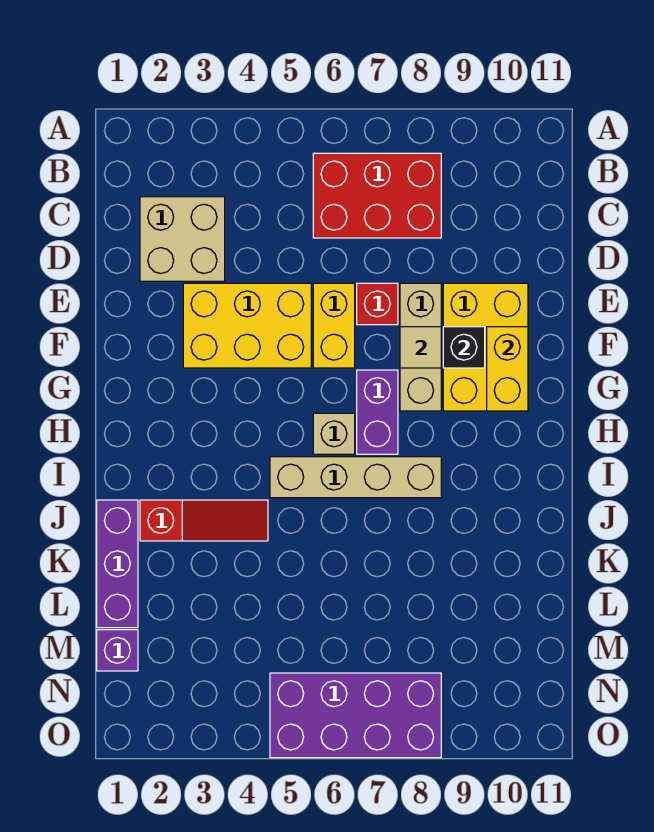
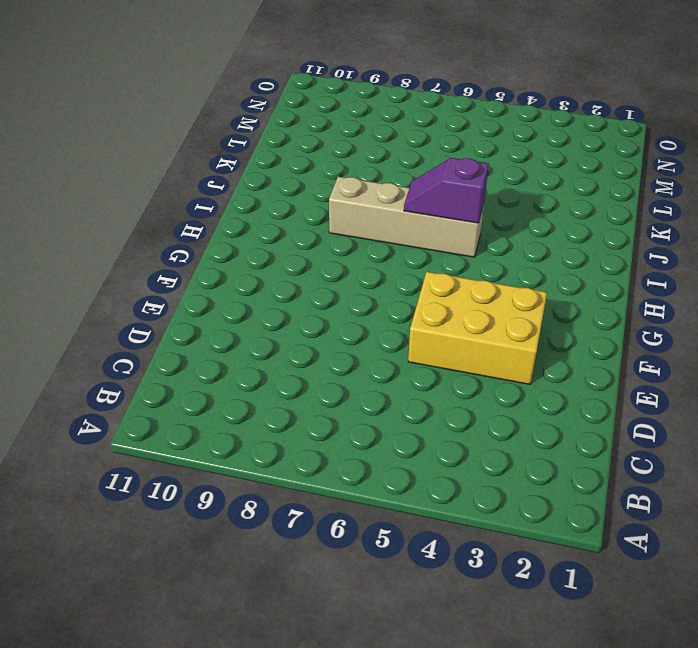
purple slope I5:I6 level 2 top 5 -> none
none -> red brick B6:C8 level 1
none -> tan brick C2:D3 level 1
none -> yellow brick E6:F6 level 1

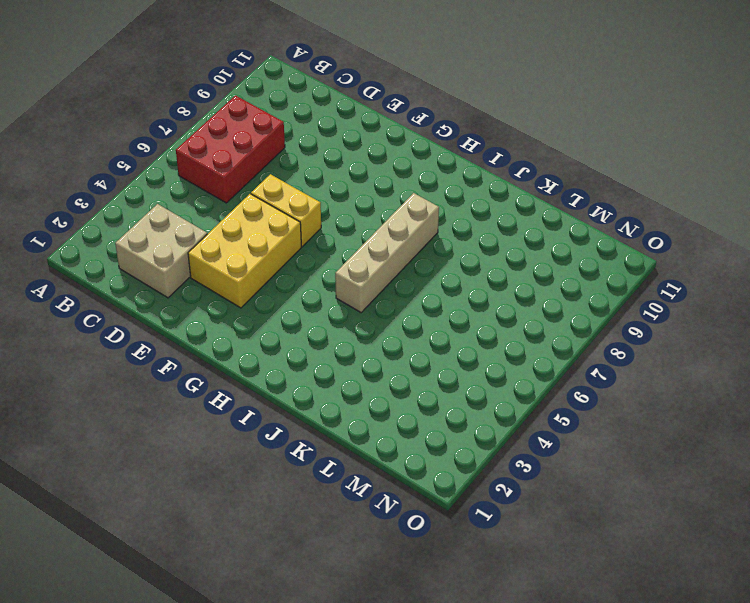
none -> red brick E7 level 1
none -> tan brick E8:G8 level 1
none -> yellow brick E9:G10 level 1

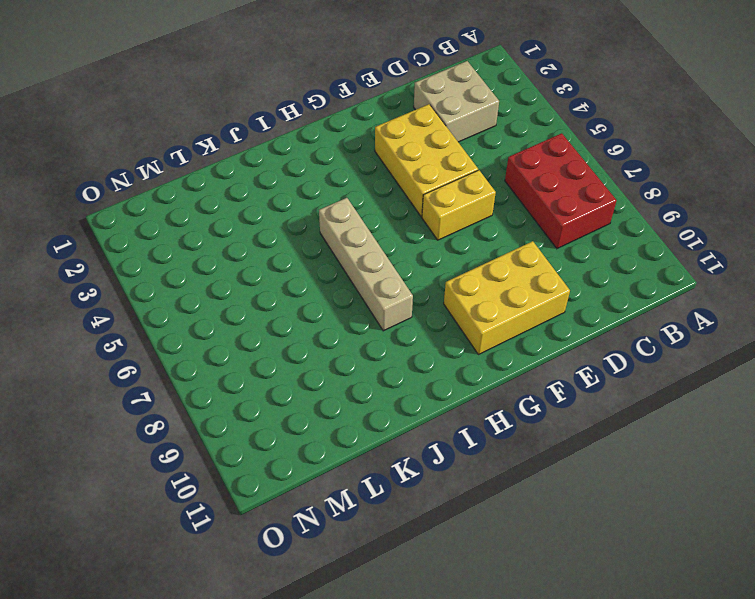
none -> red brick E7 level 1
none -> tan brick E8:G8 level 1
none -> purple brick G7:H7 level 1

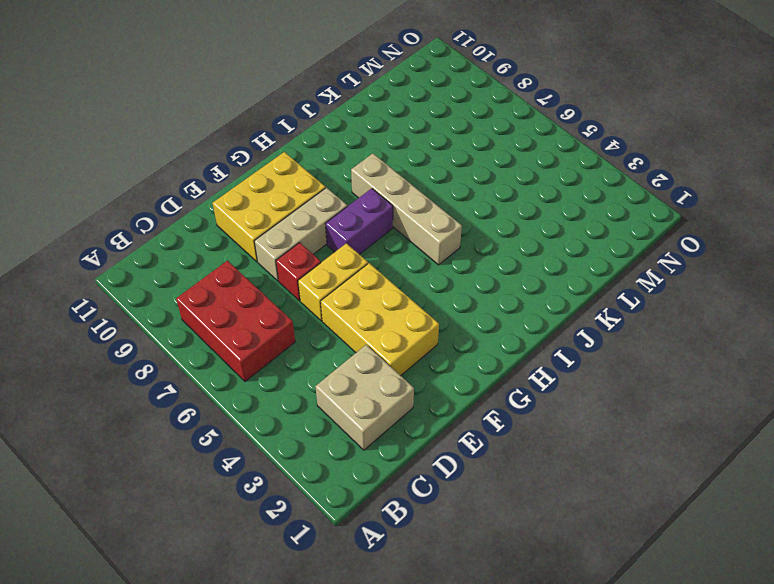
none -> tan brick H6 level 1
none -> purple brick J1:L1 level 1
none -> red slope J2:J4 level 1 top 2

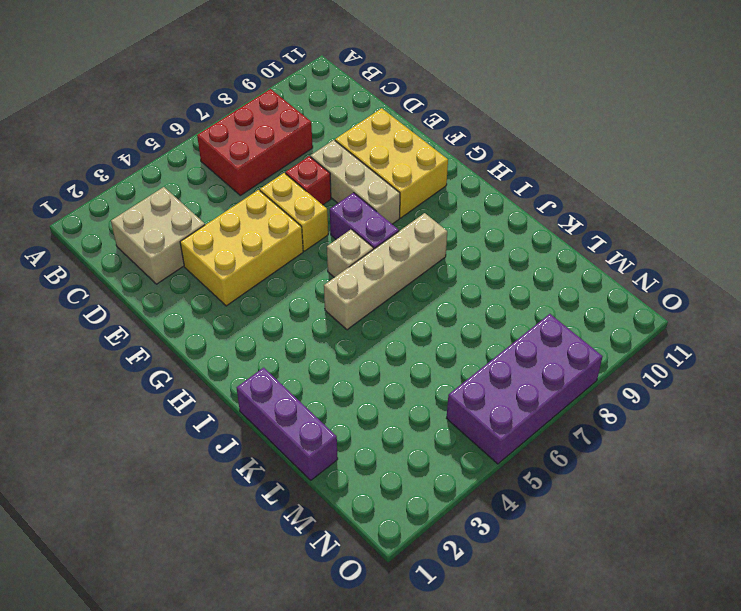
none -> red slope J2:J4 level 1 top 2
none -> purple brick M1 level 1
none -> tan tile F8 level 2

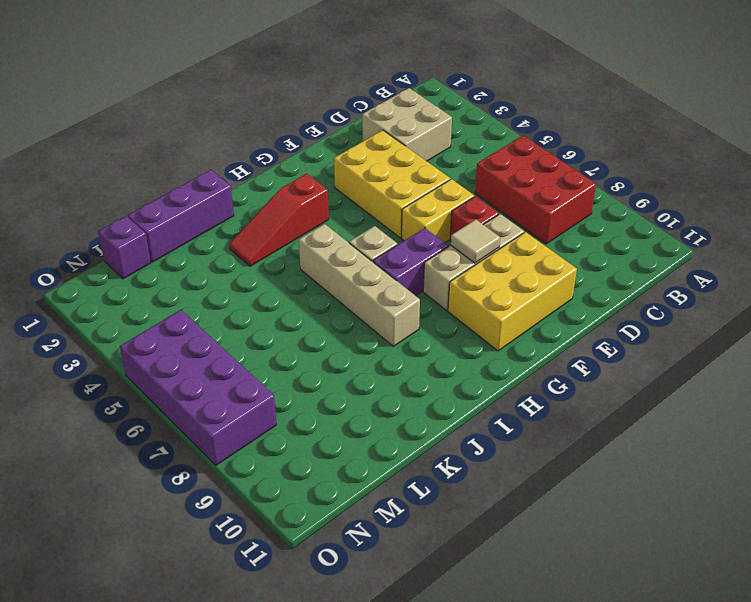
red slope H3:J3 level 1 top H -> red slope J2:J4 level 1 top 2
none -> black brick F9 level 2
none -> yellow brick F10:G10 level 2

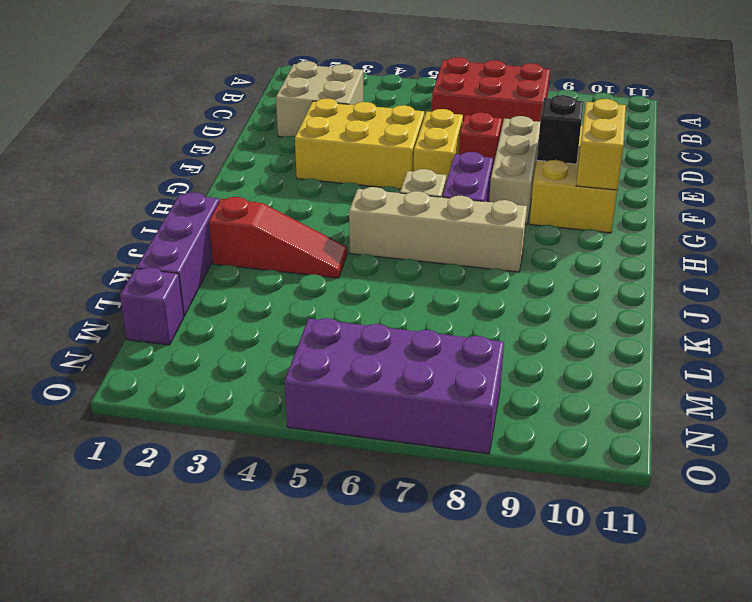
none -> tan tile F8 level 2

